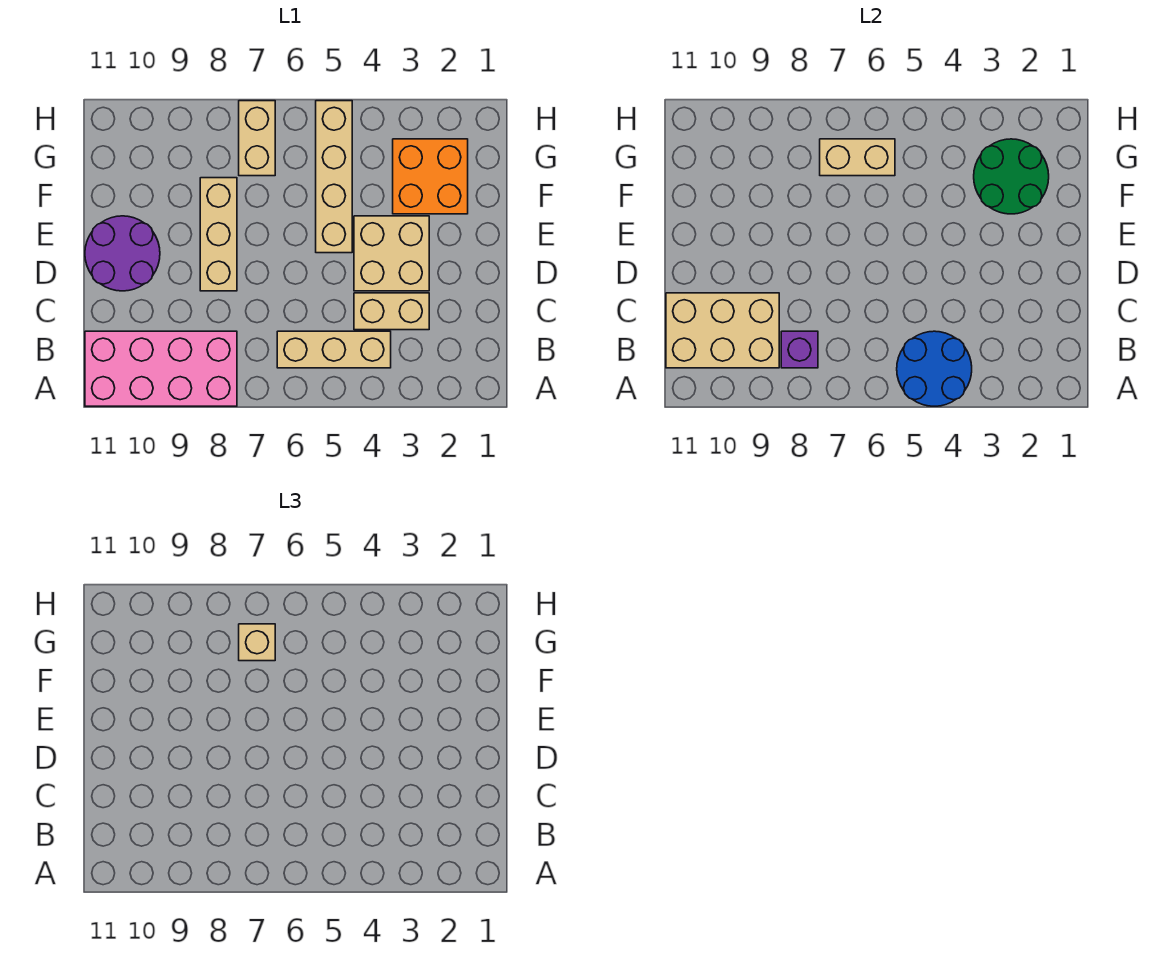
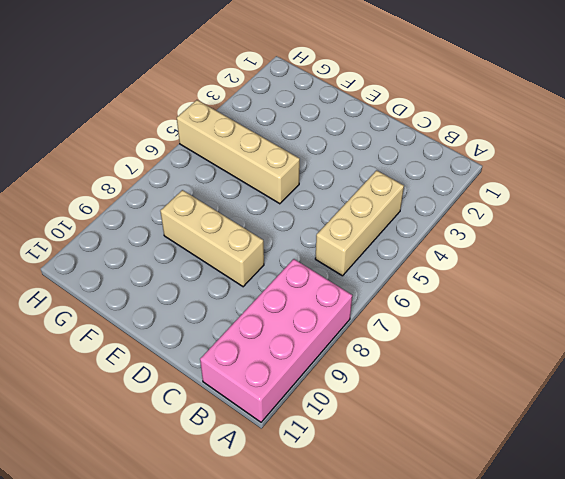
none -> tan brick C3:C4 level 1
none -> tan brick D3:E4 level 1
none -> purple round brick D10:E11 level 1

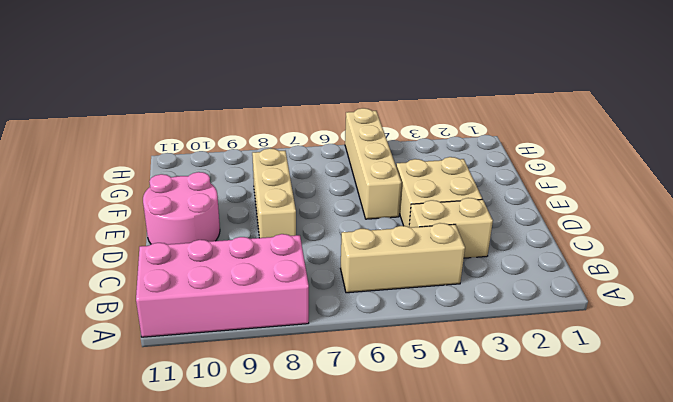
pink round brick D10:E11 level 1 -> purple round brick D10:E11 level 1
none -> orange brick F2:G3 level 1
none -> tan brick G7:H7 level 1
none -> blue round brick A4:B5 level 2

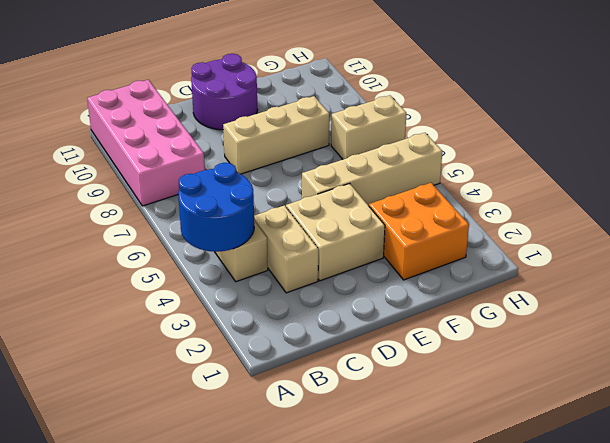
none -> purple brick B8 level 2
none -> tan brick B9:C11 level 2
none -> green round brick F2:G3 level 2

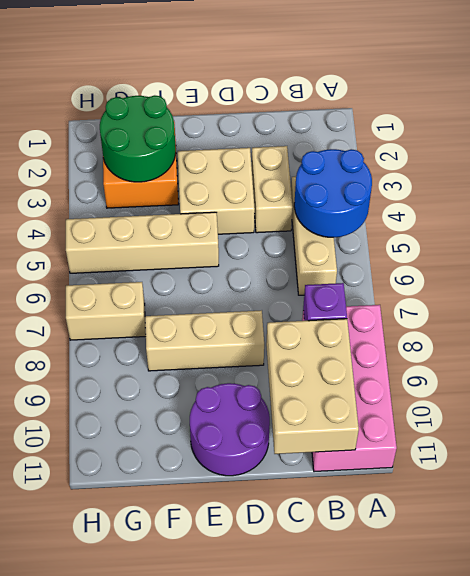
none -> tan brick G6:G7 level 2
none -> tan brick G7 level 3

